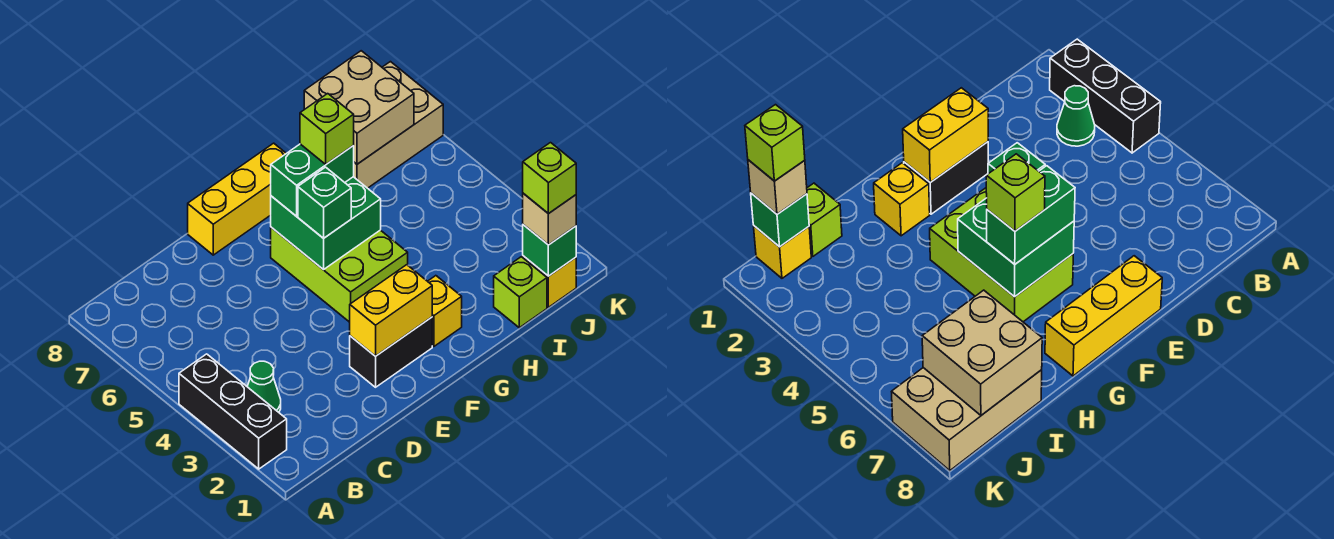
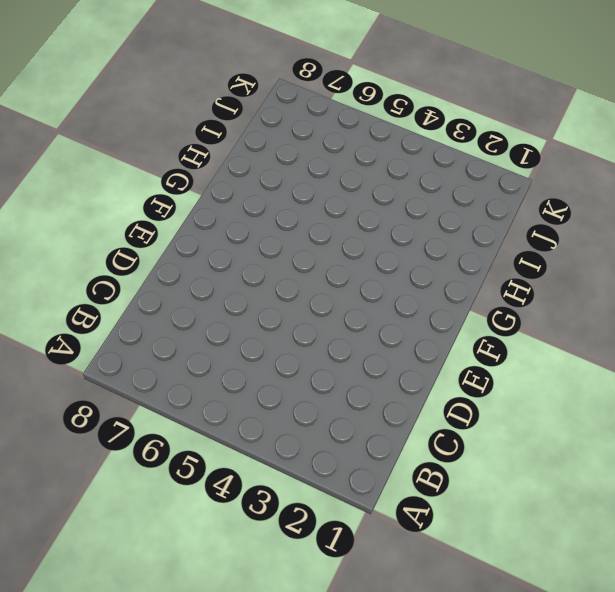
none -> black brick A2:A4 level 1
none -> green cone B3 level 1
none -> black brick E2:F2 level 1

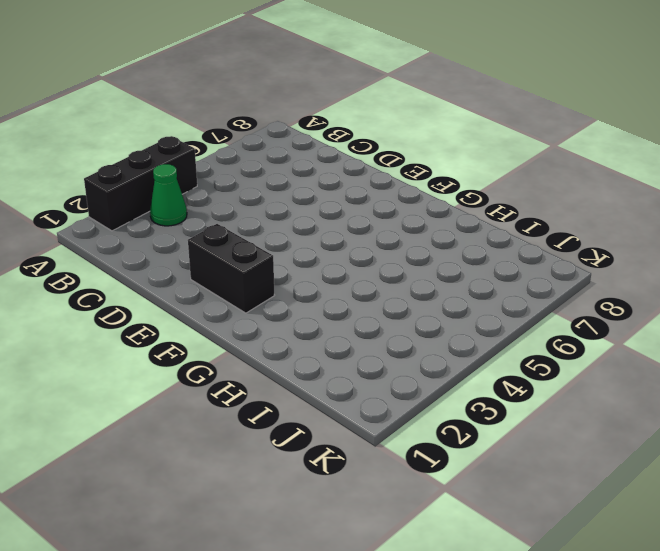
none -> yellow brick E8:G8 level 1
none -> lime brick F4:G6 level 1
none -> yellow brick G2 level 1

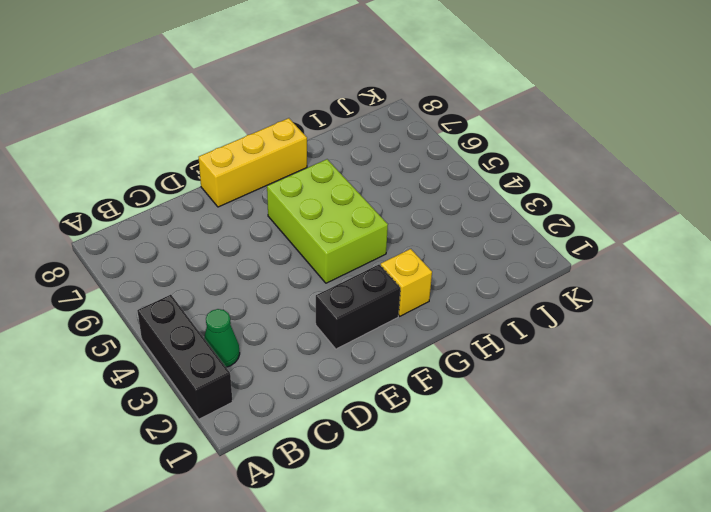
none -> lime brick I1 level 1
none -> tan brick I7:K8 level 1
none -> yellow brick J1 level 1

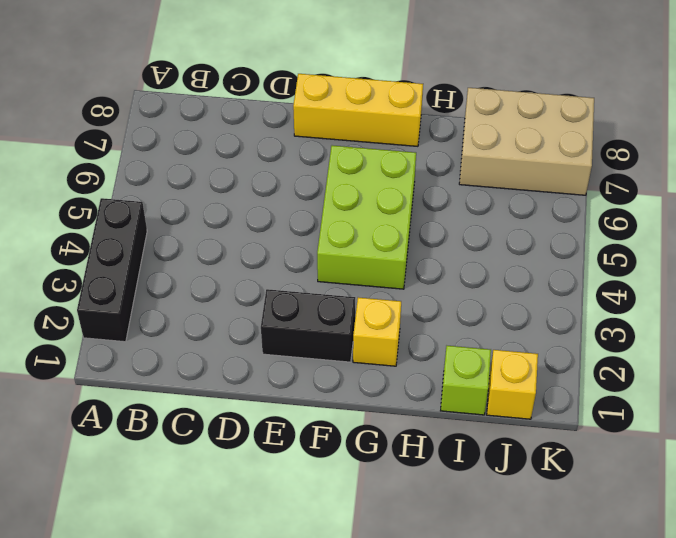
none -> green cone B3 level 1
none -> yellow brick E2:F2 level 2
none -> green brick F5:G6 level 2

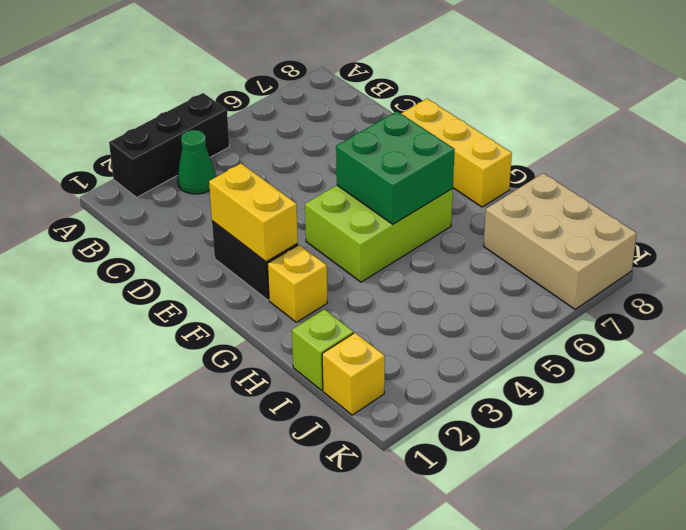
none -> tan brick I7:J8 level 2
none -> green brick J1 level 2
none -> green brick F5 level 3

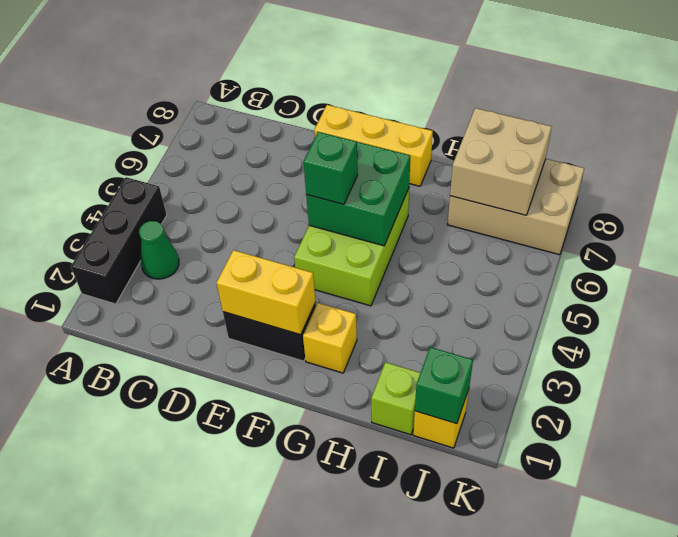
none -> green brick F6:G6 level 3
none -> tan brick J1 level 3
none -> lime brick G6 level 4

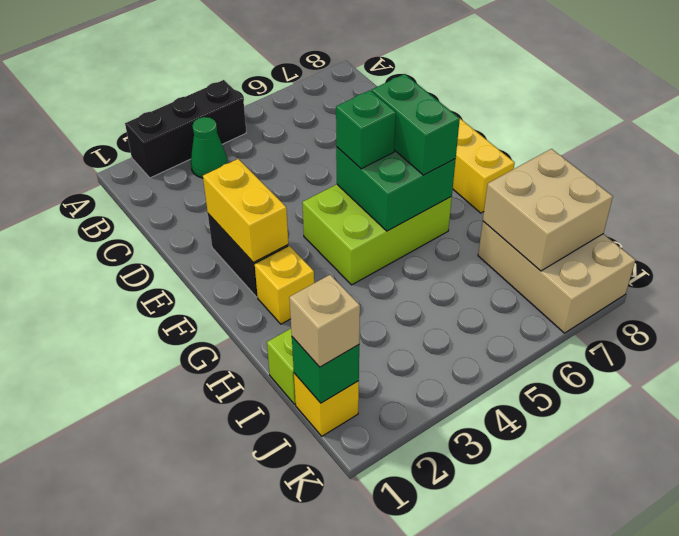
none -> lime brick G6 level 4
none -> lime brick J1 level 4

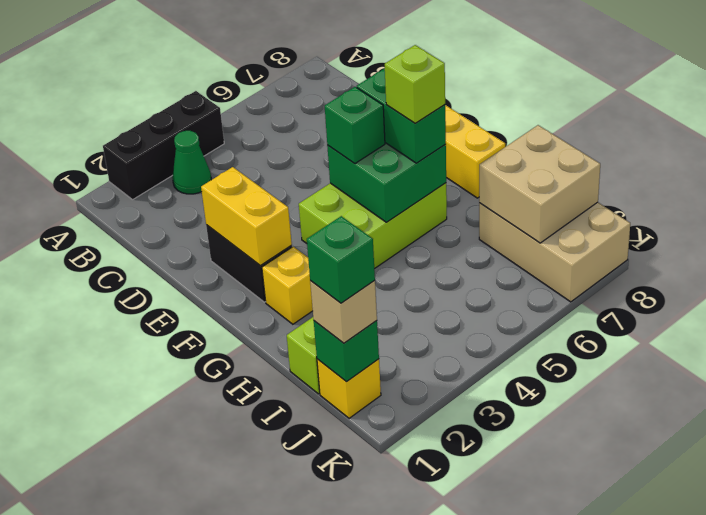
green brick J1 level 4 -> lime brick J1 level 4

